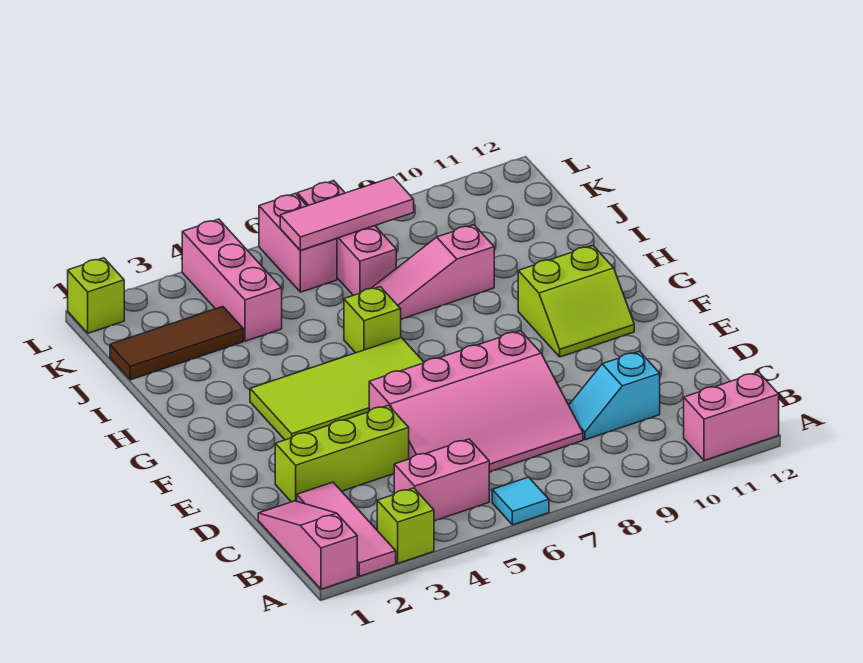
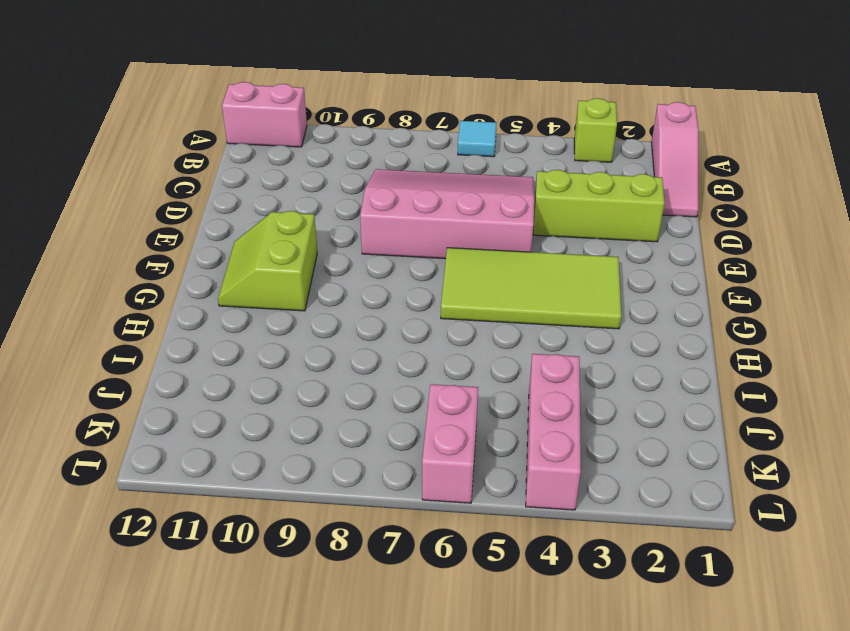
lime slope F10:G11 level 1 top 10 -> lime slope F10:G11 level 1 top G
none -> pink tile A2:C2 level 1
none -> pink brick B4:B5 level 1
none -> cyan slope C9:C10 level 1 top 10

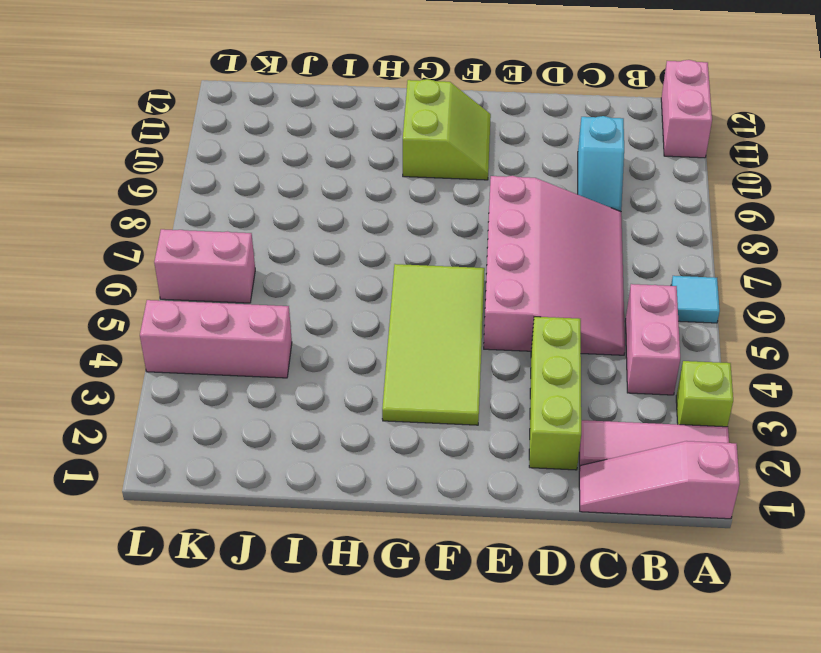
none -> lime brick H6 level 1
none -> pink slope I7:I9 level 1 top 9
none -> brown tile J1:J3 level 1

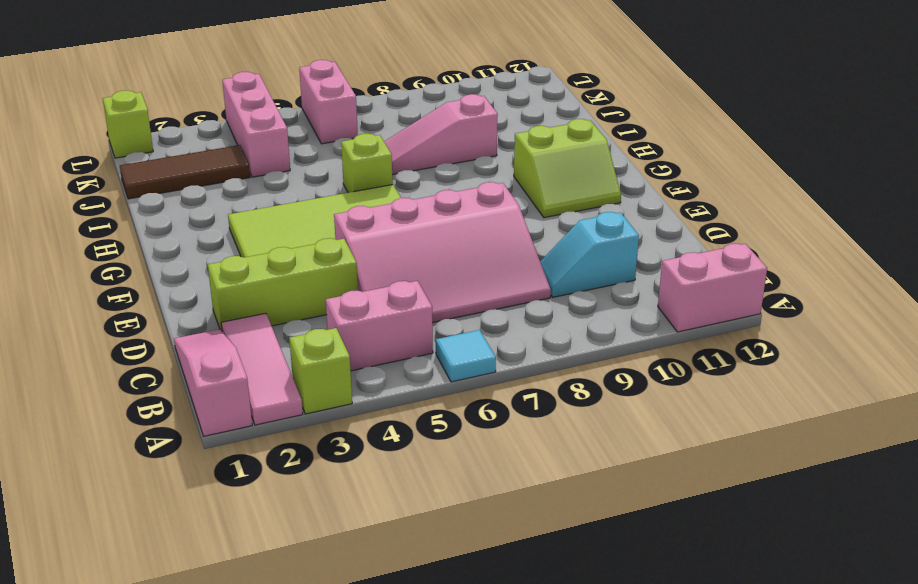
none -> pink brick J7:L7 level 1
none -> pink tile K6:K8 level 2

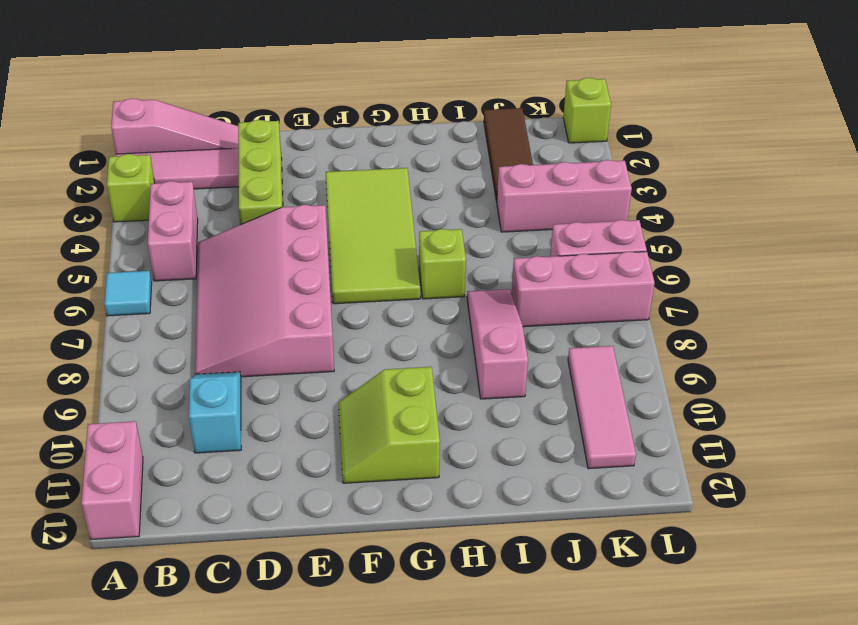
pink tile K9:K11 level 1 -> pink tile K6:K8 level 2

